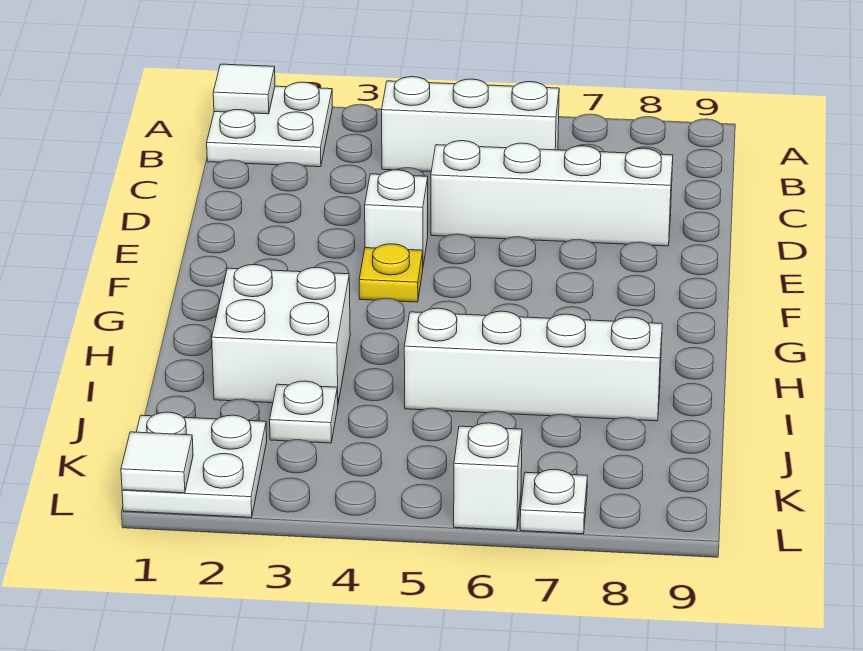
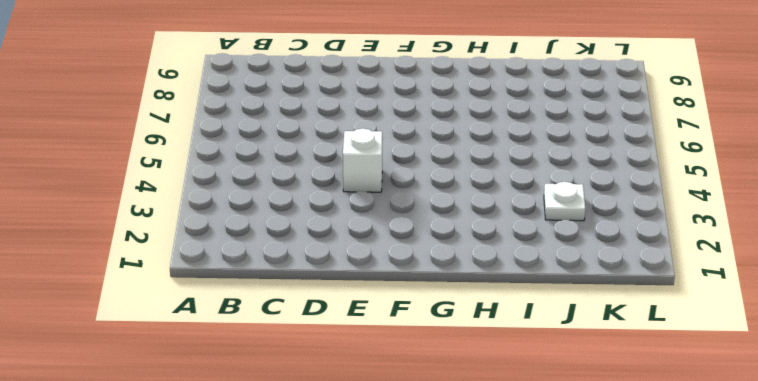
none -> white plate A1:B2 level 1
none -> white brick B4:B6 level 1
none -> white brick D5:D8 level 1

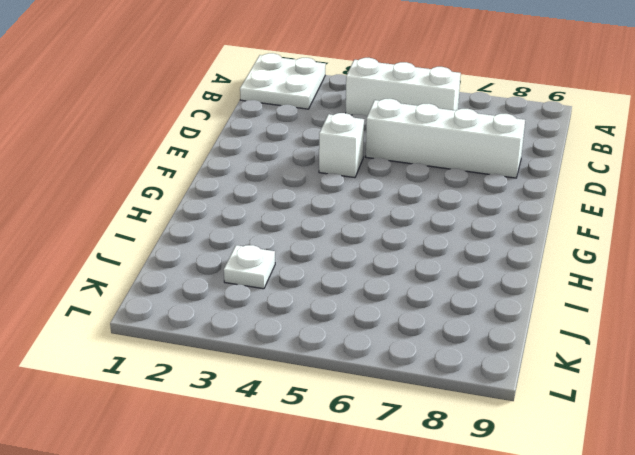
none -> yellow plate F4 level 1
none -> white brick H2:I3 level 1
none -> white brick I5:I8 level 1

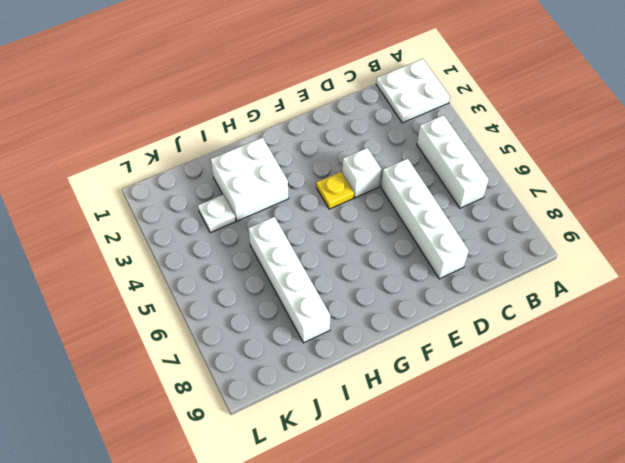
none -> white plate K1:L2 level 1
none -> white brick L6 level 1
none -> white plate L7 level 1

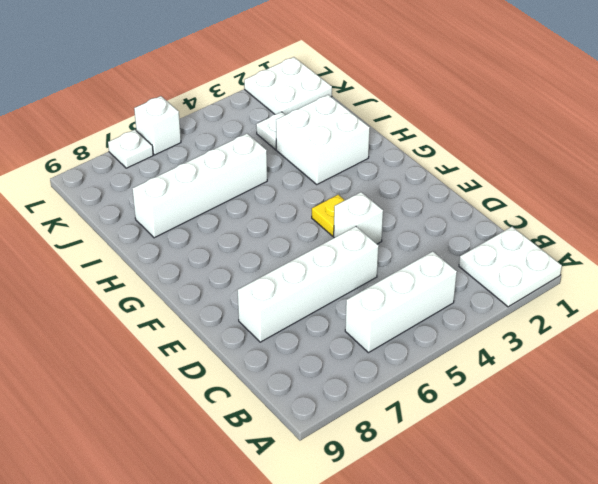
none -> white tile A1 level 2
none -> white tile L1 level 2

